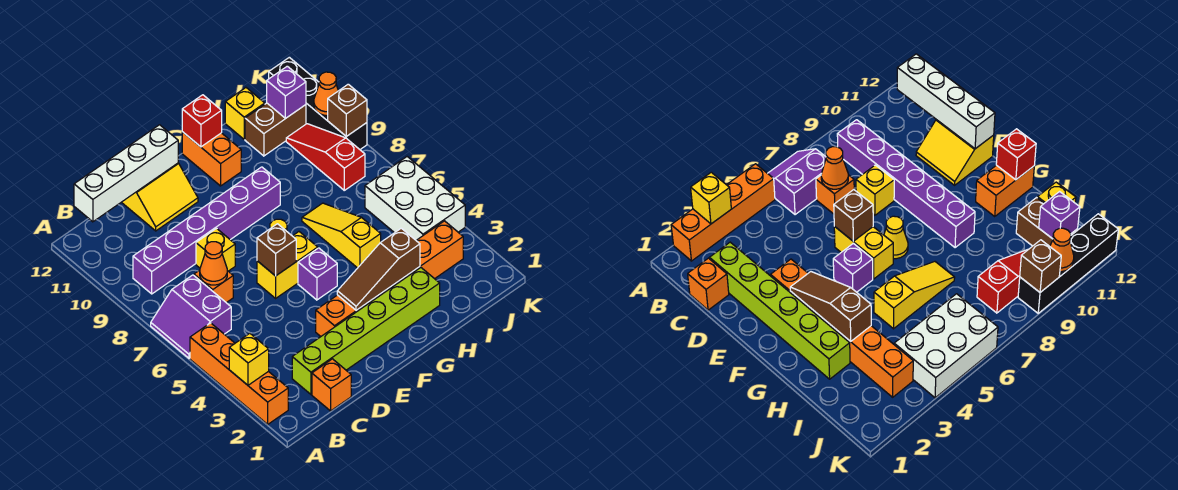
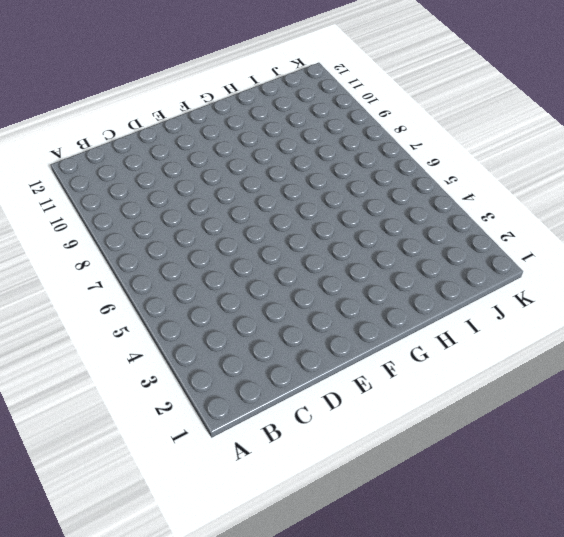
none -> orange brick A2:A5 level 1
none -> purple slope A6:B7 level 1 top B
none -> purple brick B9:G9 level 1

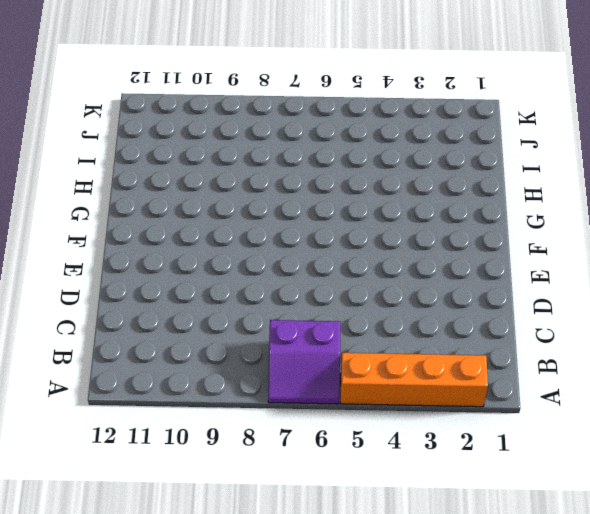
none -> purple brick B9:G9 level 1
none -> orange brick C1 level 1
none -> lime brick C2:H2 level 1

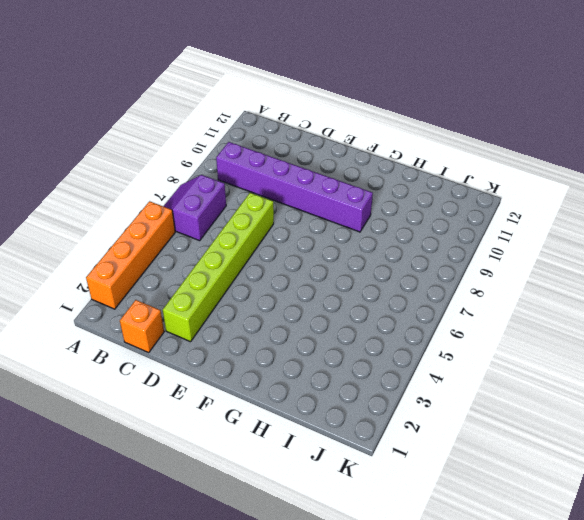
lime brick D2:D7 level 1 -> lime brick C2:H2 level 1
none -> orange brick C7 level 1
none -> yellow brick D8 level 1
none -> yellow slope D11:E12 level 1 top 12

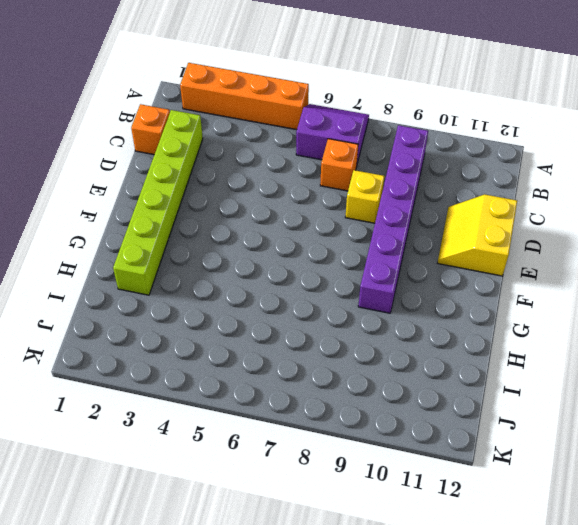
none -> orange brick E3:J3 level 1
none -> yellow brick E6:F6 level 1
none -> purple brick F5 level 1

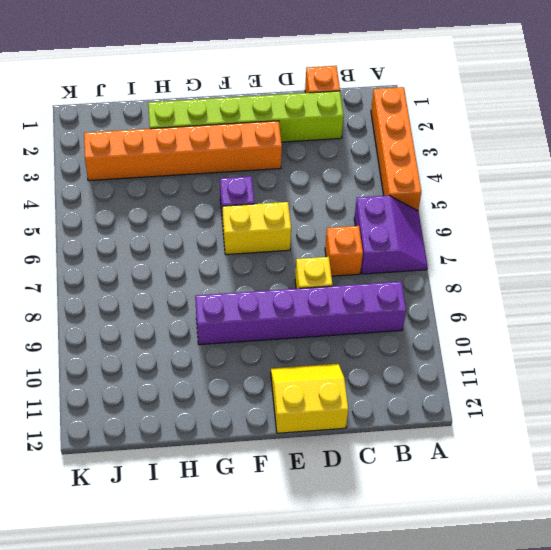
none -> yellow cone F7 level 1
none -> orange brick G11:G12 level 1
none -> yellow slope H5:H7 level 1 top 5

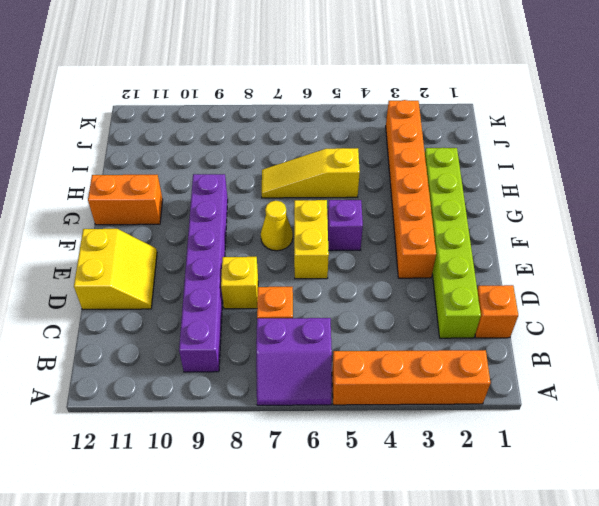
none -> brown brick I11:J11 level 1
none -> yellow brick I12 level 1
none -> white brick J4:K6 level 1

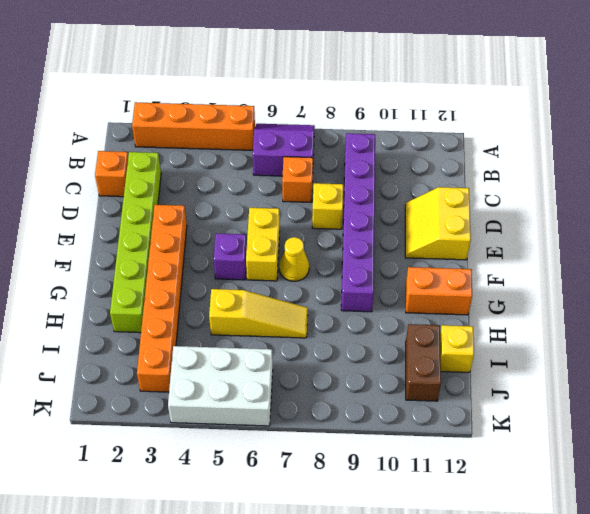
none -> red slope J8:J10 level 1 top 8
none -> black brick K9:K12 level 1
none -> yellow brick A3 level 2

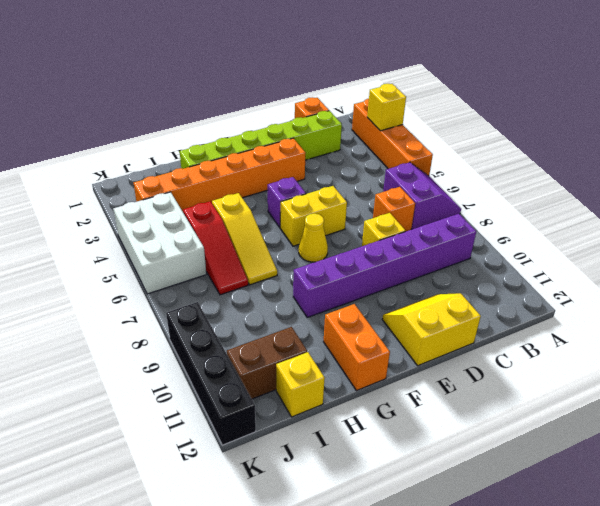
red slope I5:I7 level 1 top 5 -> red slope J8:J10 level 1 top 8
none -> white brick B12:E12 level 2
none -> orange cone C7 level 2
none -> brown brick E6 level 2

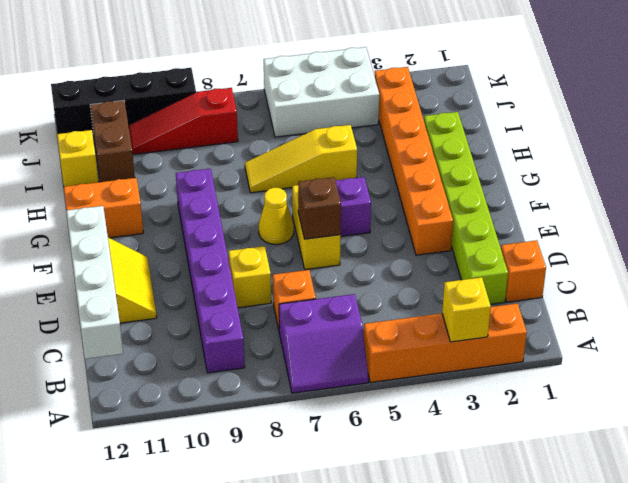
none -> orange cone C7 level 2
none -> brown slope F3:H3 level 2 top H
none -> red brick G12 level 2

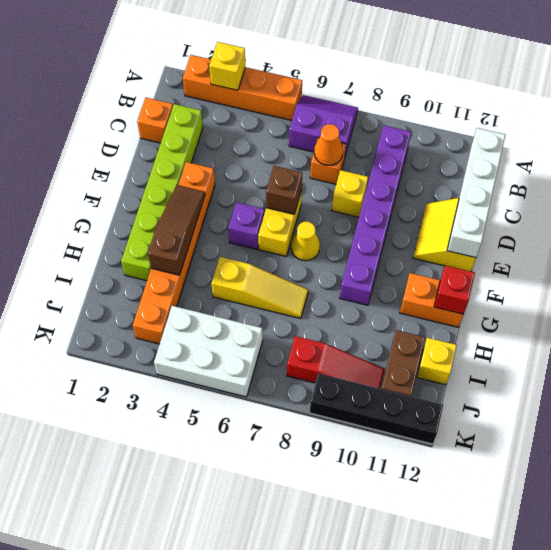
none -> purple brick J11 level 2
none -> brown brick K9 level 2
none -> orange cone K10 level 2

